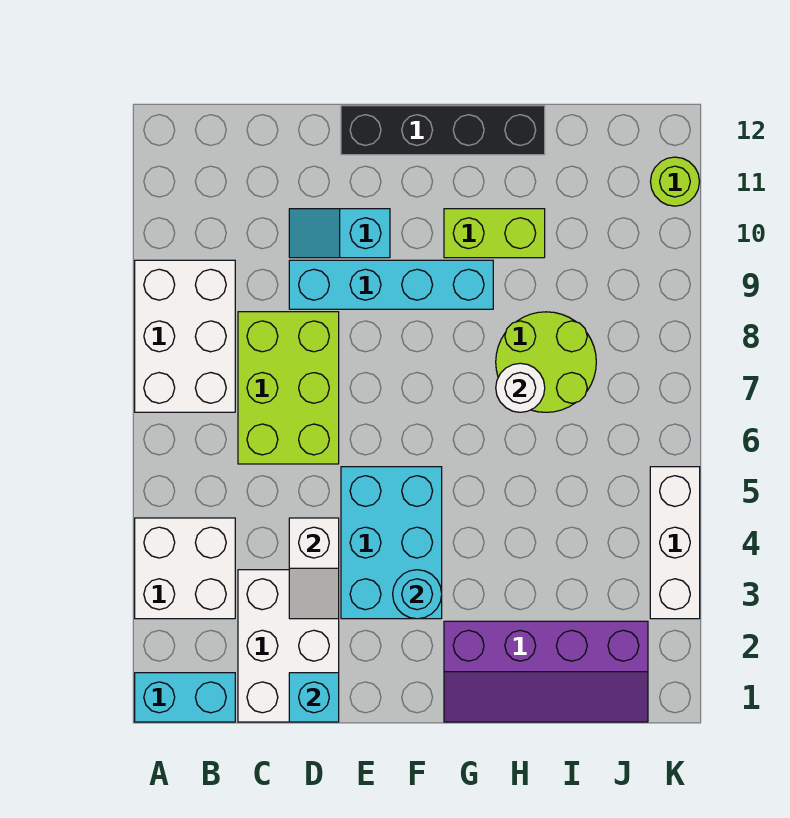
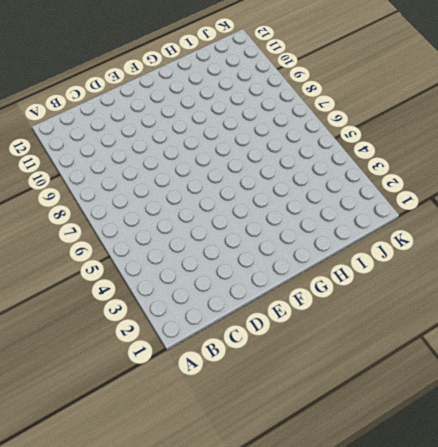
none -> cyan brick A1:B1 level 1
none -> white brick A3:B4 level 1
none -> white brick A7:B9 level 1

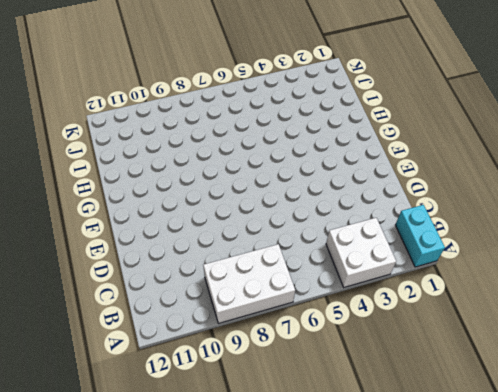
none -> white brick C1:D3 level 1
none -> lime brick C6:D8 level 1
none -> cyan brick D9:G9 level 1

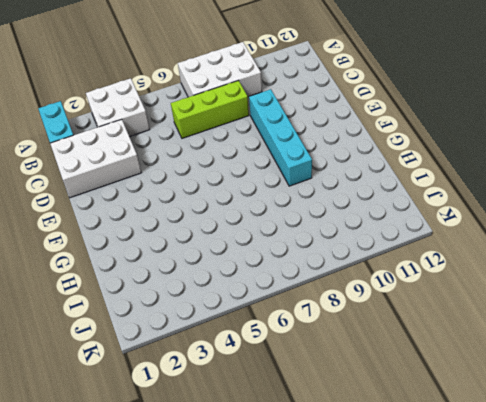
lime brick C6:C8 level 1 -> lime brick C6:D8 level 1
none -> cyan slope D10:E10 level 1 top E
none -> cyan brick E3:F5 level 1
none -> black brick E12:H12 level 1

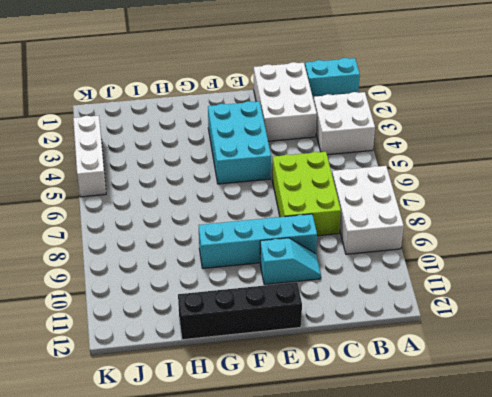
none -> purple slope G1:J2 level 1 top 2
none -> lime brick G10:H10 level 1
none -> lime round brick H7:I8 level 1

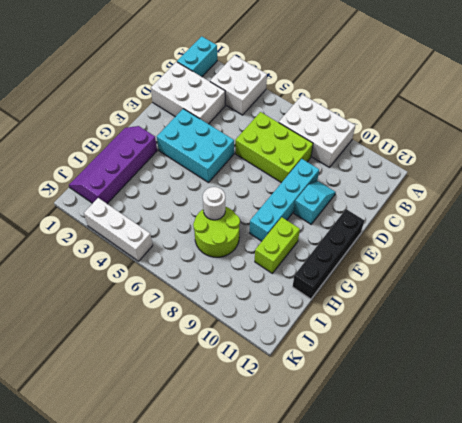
none -> lime round brick K11 level 1
none -> cyan brick D1 level 2
none -> white slope D3:D4 level 2 top 4

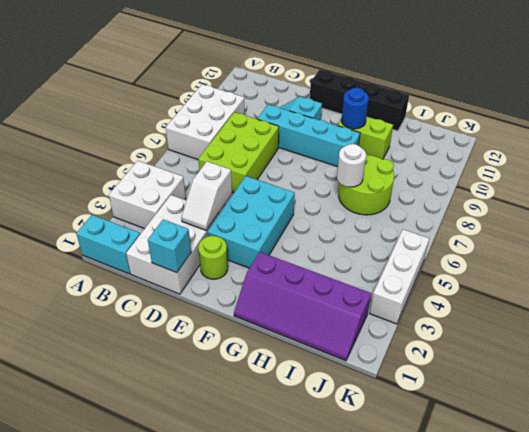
lime round brick E2 level 1 -> lime round brick K11 level 1
blue round brick G10 level 2 -> none
none -> cyan round brick F3 level 2

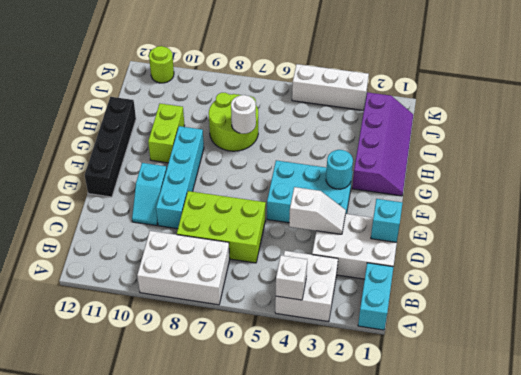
white brick A4 level 2 -> none

